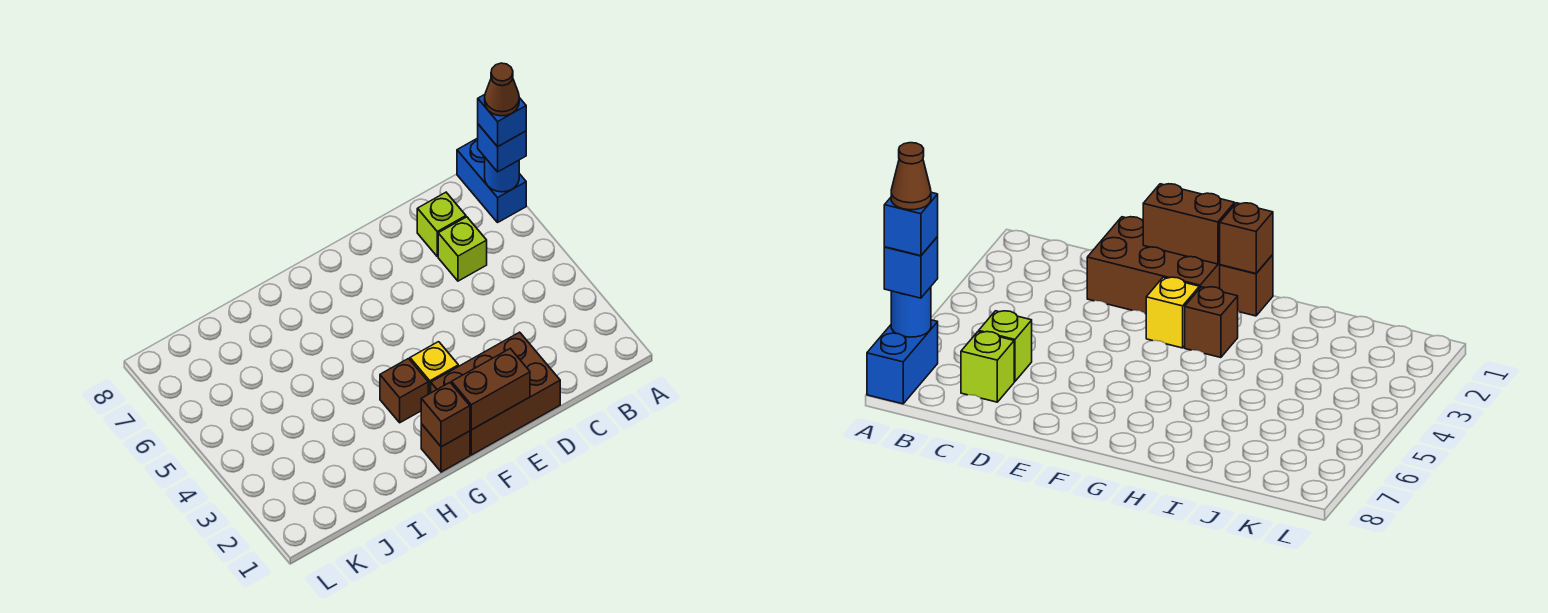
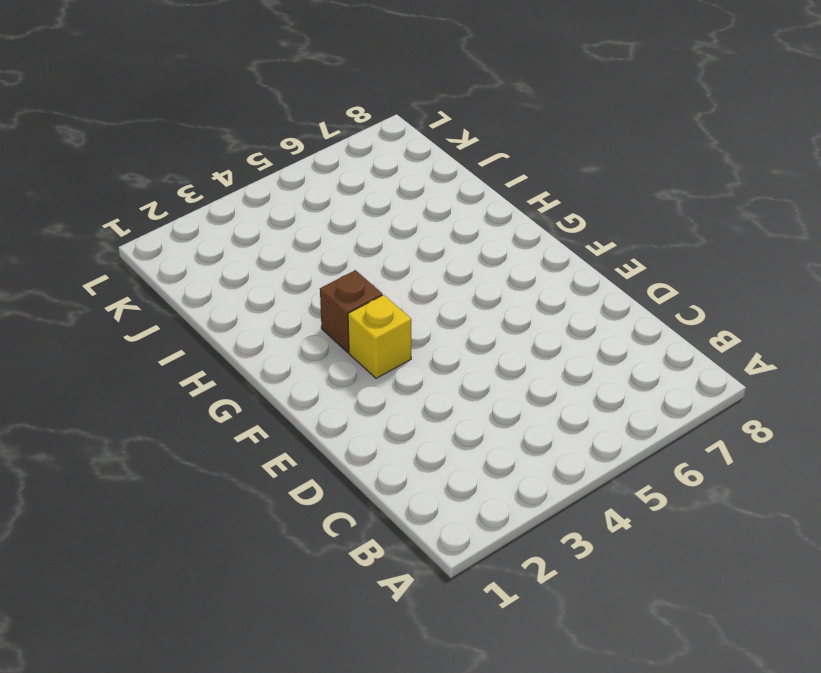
none -> blue brick A7:A8 level 1
none -> lime brick C6 level 1
none -> lime brick C7 level 1

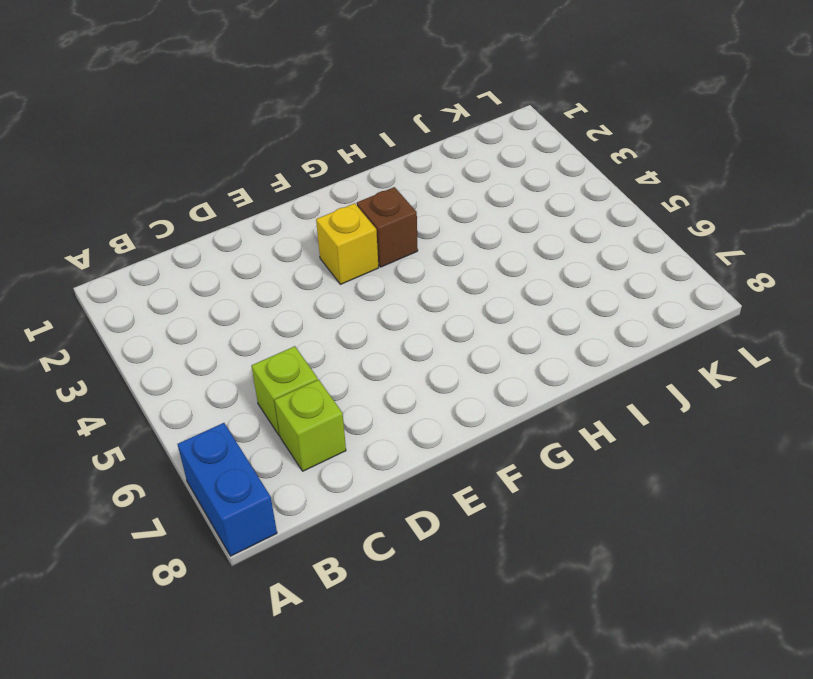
none -> brown brick D1:F2 level 1
none -> brown brick G1 level 1
none -> blue round brick A7 level 2

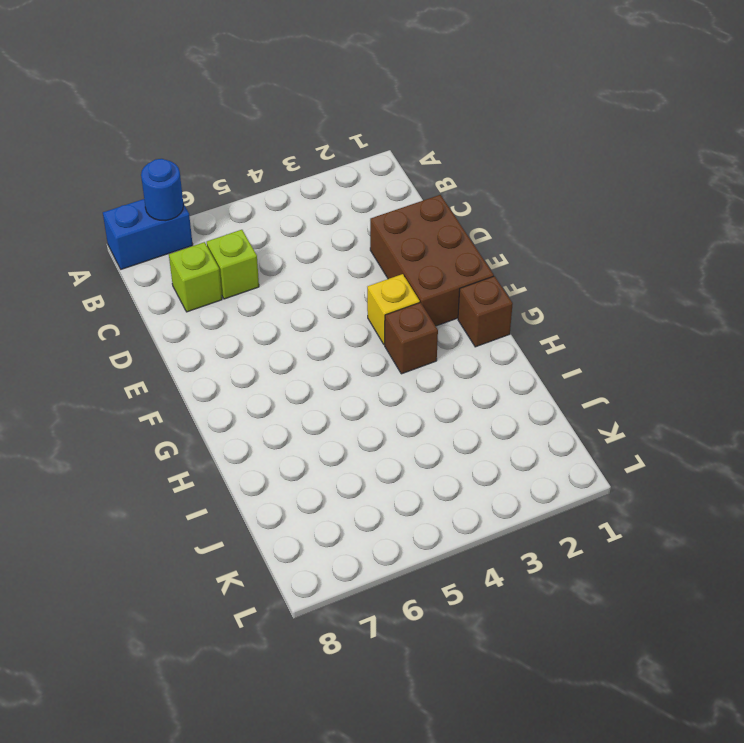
none -> brown brick E1:F1 level 2
none -> brown brick G1 level 2
none -> blue brick A7 level 3

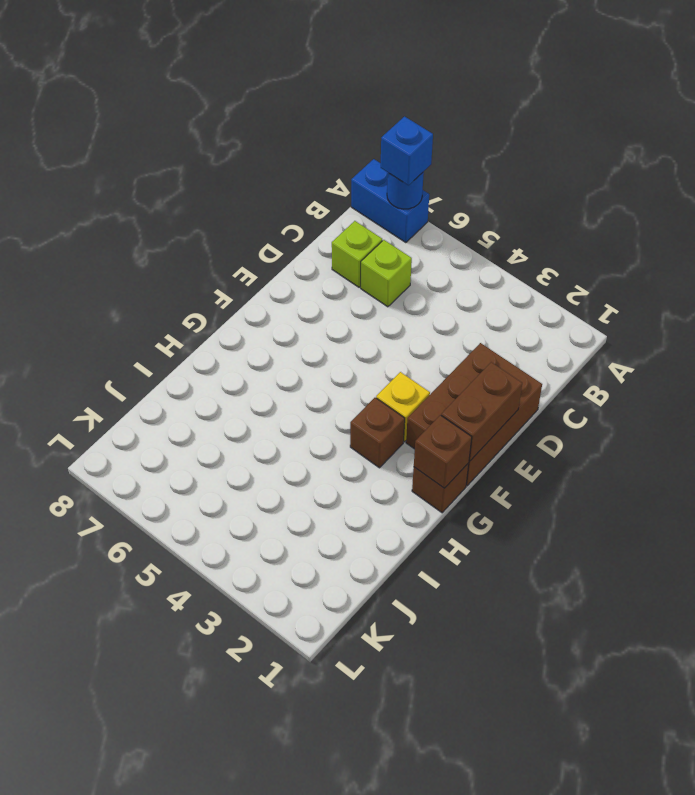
none -> blue brick A7 level 4
none -> brown cone A7 level 5

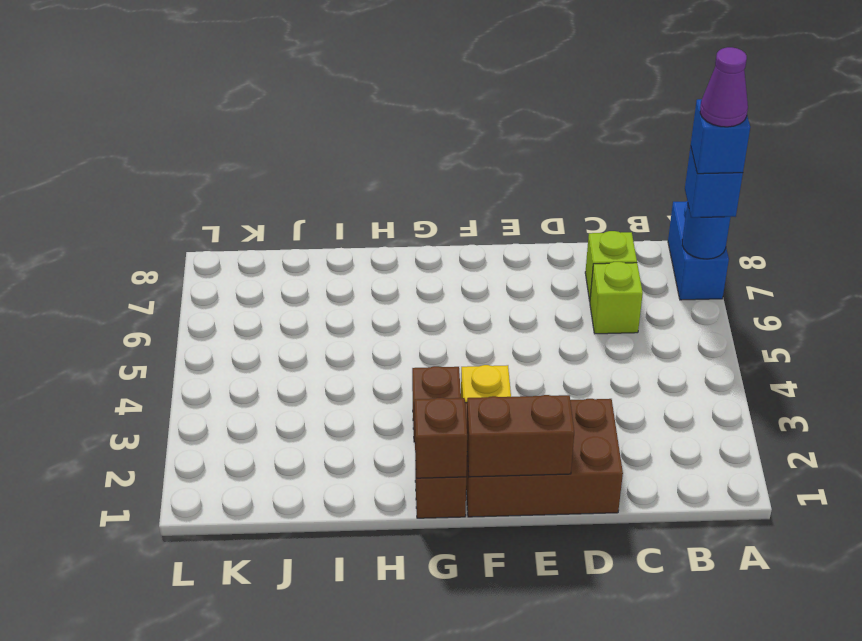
purple cone A7 level 5 -> brown cone A7 level 5

